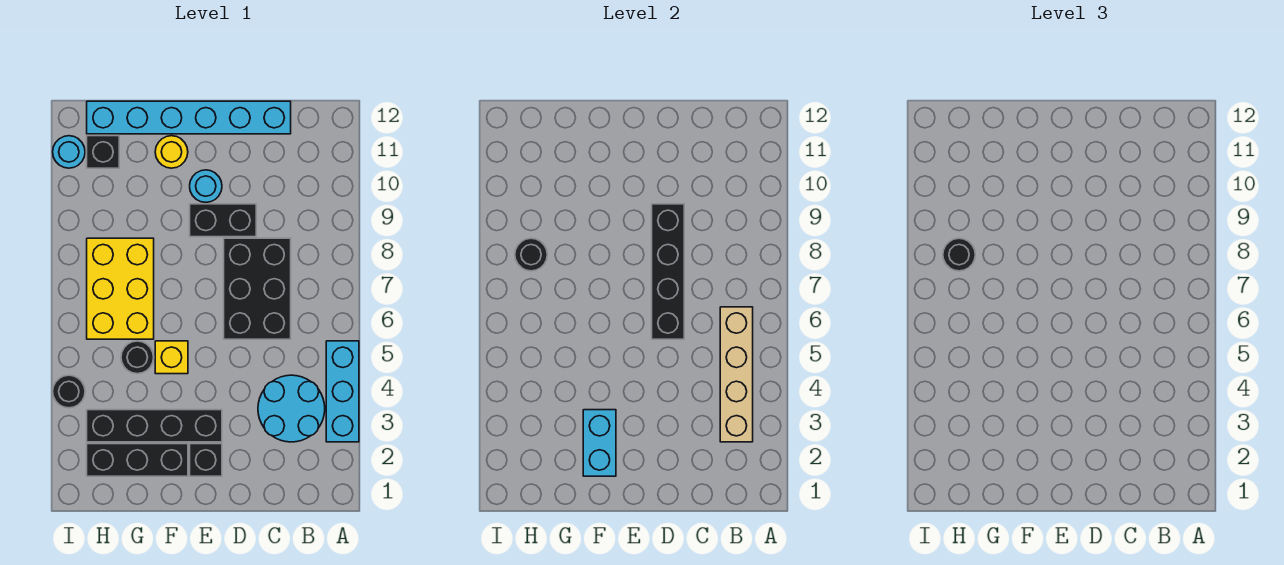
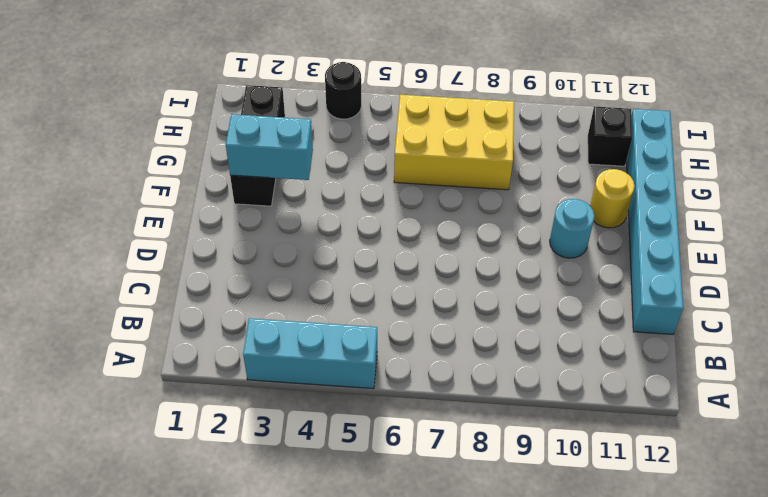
none -> cyan round brick B3:C4 level 1
none -> black brick C6:D8 level 1
none -> black brick D9:E9 level 1

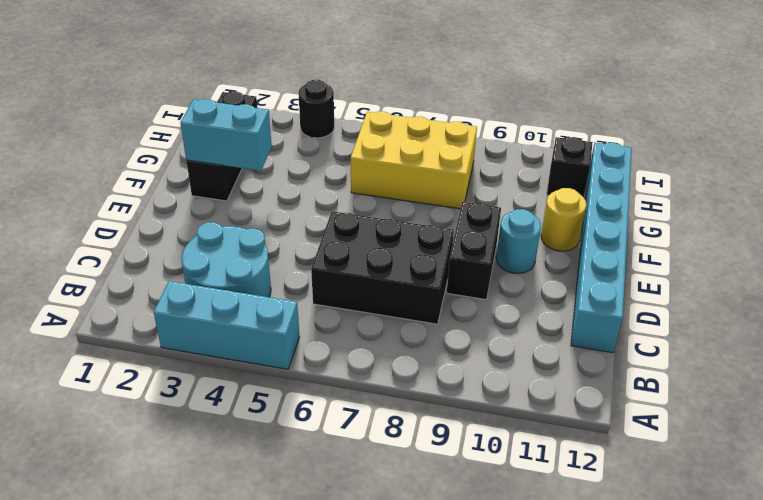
none -> black brick E2 level 1
none -> black brick E3:H3 level 1
none -> yellow brick F5 level 1

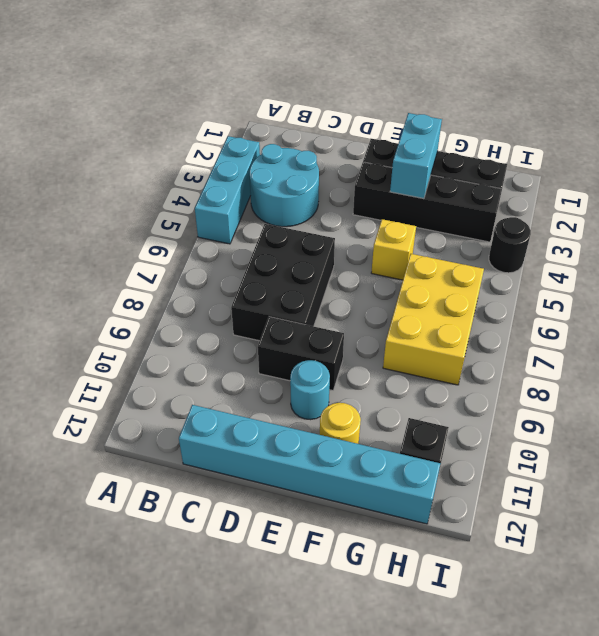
none -> black round brick G5 level 1
none -> cyan round brick I11 level 1
none -> tan brick B3:B6 level 2

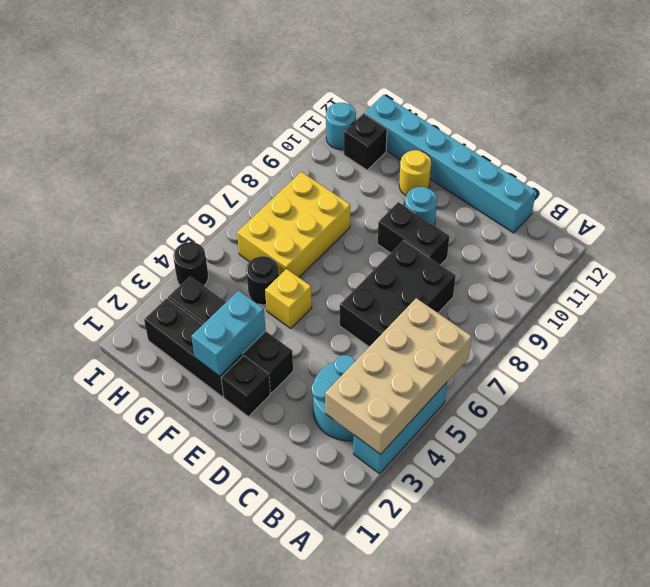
tan brick A3:B6 level 2 -> tan brick B3:B6 level 2
none -> black brick D6:D9 level 2
none -> black round brick H8 level 2
none -> black round brick H8 level 3

